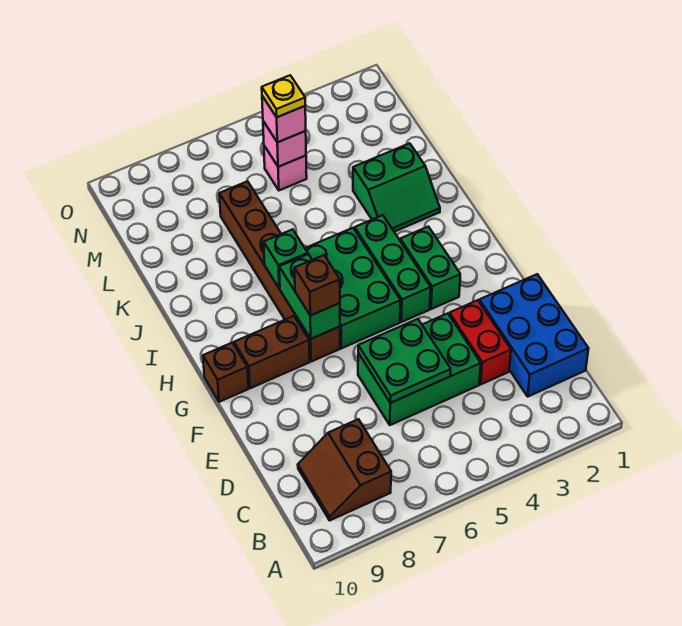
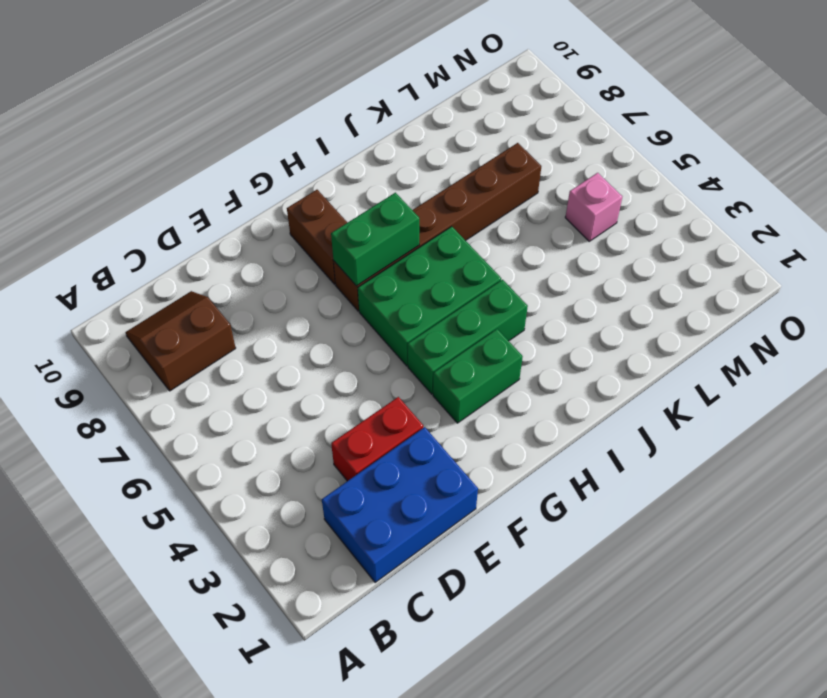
none -> green brick D4:E6 level 1
none -> brown brick G10 level 1
none -> green slope J2:K3 level 1 top K

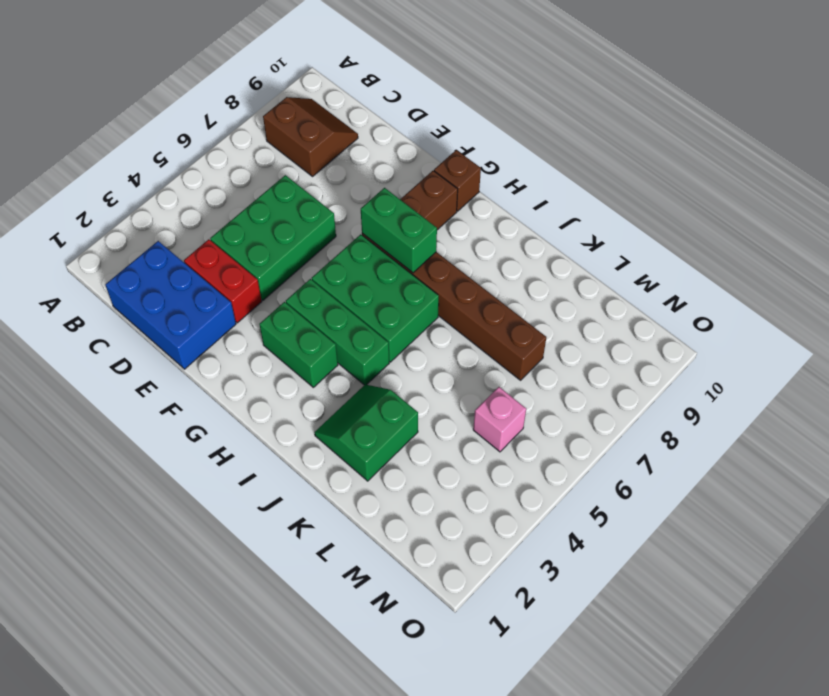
none -> green plate D5:E6 level 2
none -> green brick I7 level 2
none -> pink brick M5 level 2

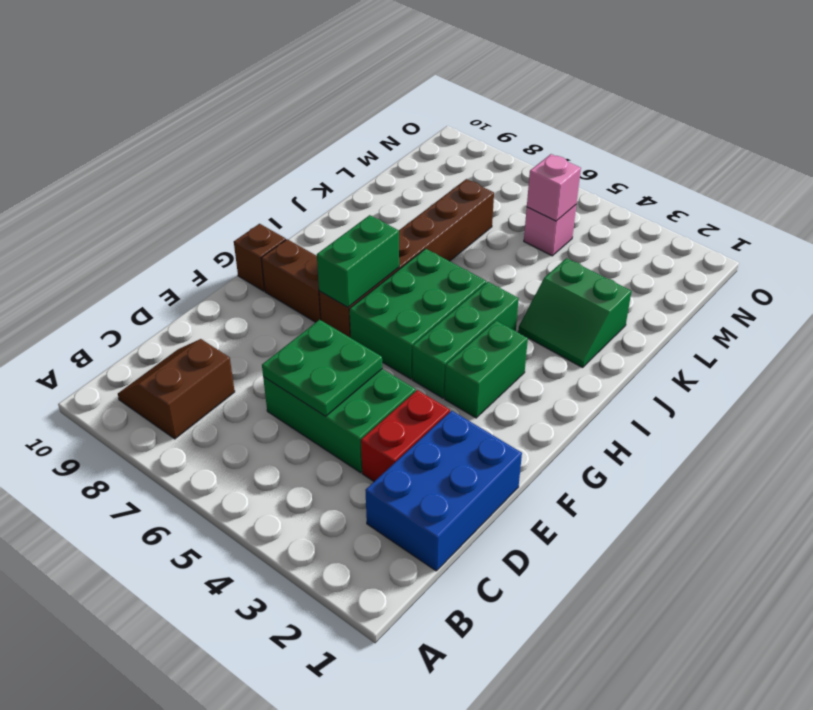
none -> green brick I7 level 2
none -> brown brick G7 level 3
none -> pink brick M5 level 3

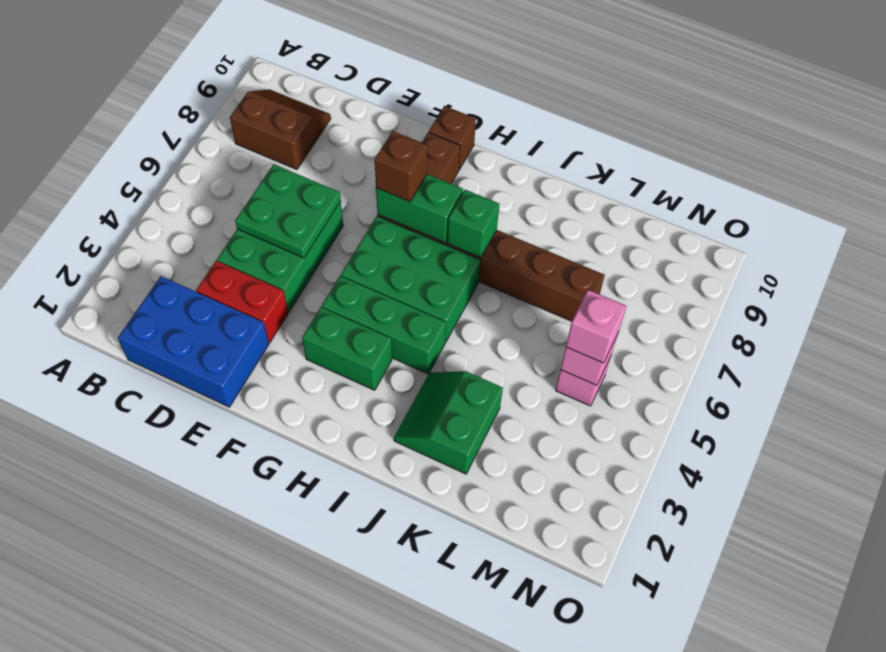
none -> yellow plate M5 level 4

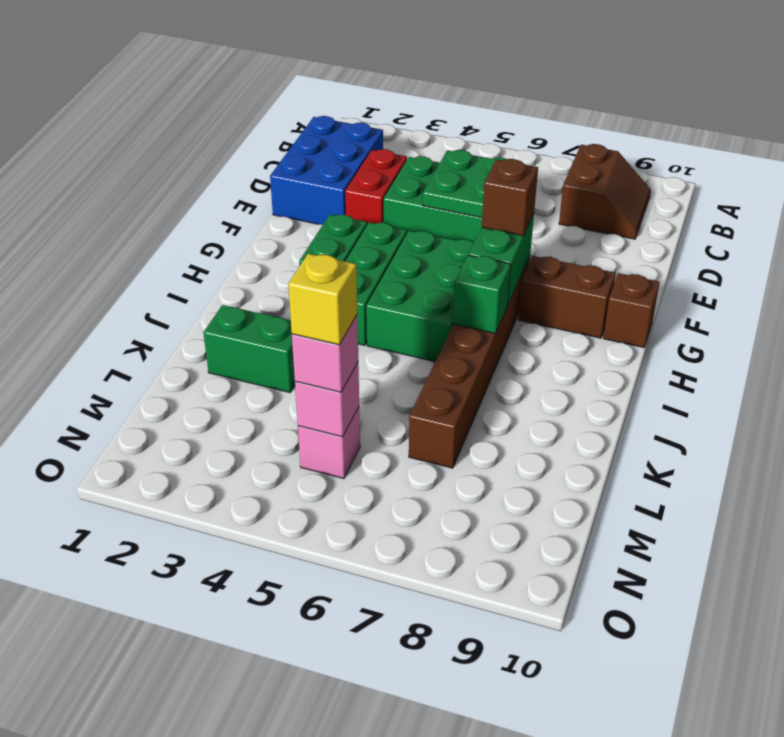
yellow brick M5 level 4 -> yellow plate M5 level 4

